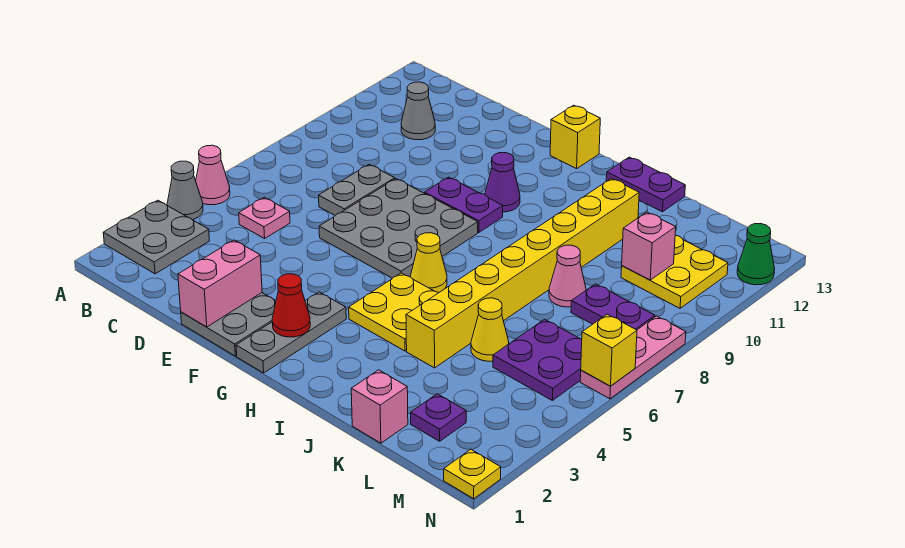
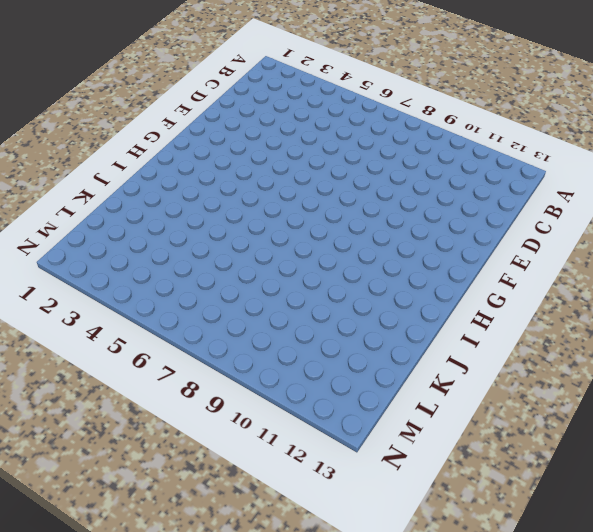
none -> grey plate A2:B3 level 1
none -> grey cone A4 level 1
none -> pink cone A5 level 1
none -> pink plate C5 level 1

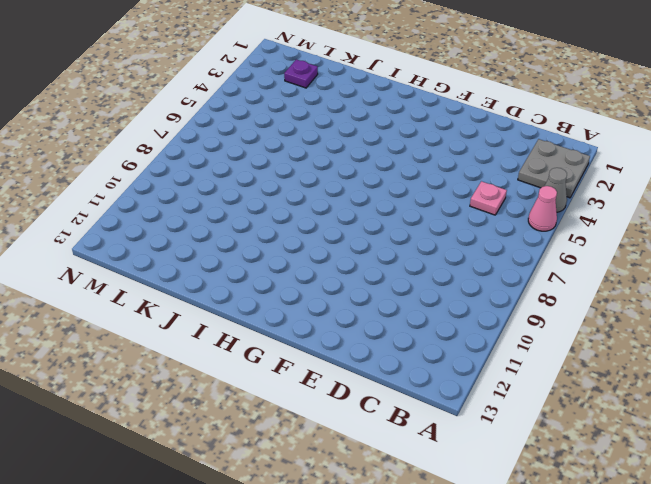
none -> grey cone C11 level 1
none -> grey plate D7:D8 level 1
none -> grey plate E1:F2 level 1
none -> grey plate E6:G8 level 1

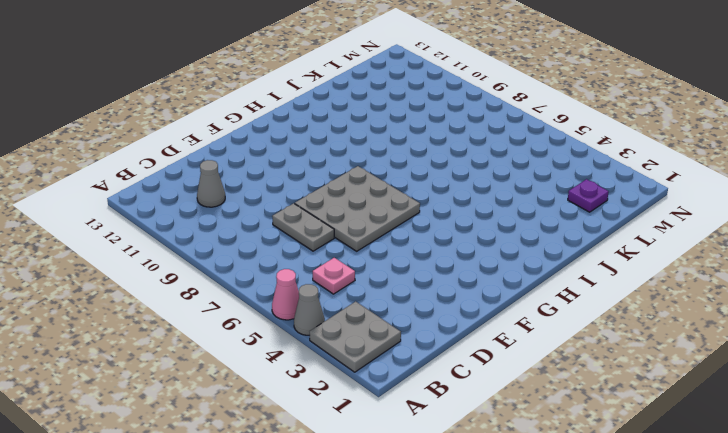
none -> grey plate E1:F2 level 1
none -> purple plate F9:G9 level 1
none -> grey plate G1:G3 level 1
none -> purple cone G10 level 1

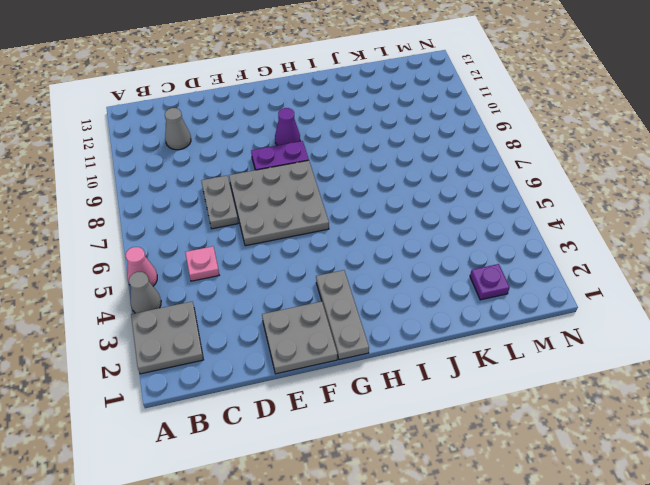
none -> yellow brick G13 level 1
none -> yellow plate H4:I5 level 1
none -> yellow cone H6 level 1
none -> purple plate I13:J13 level 1

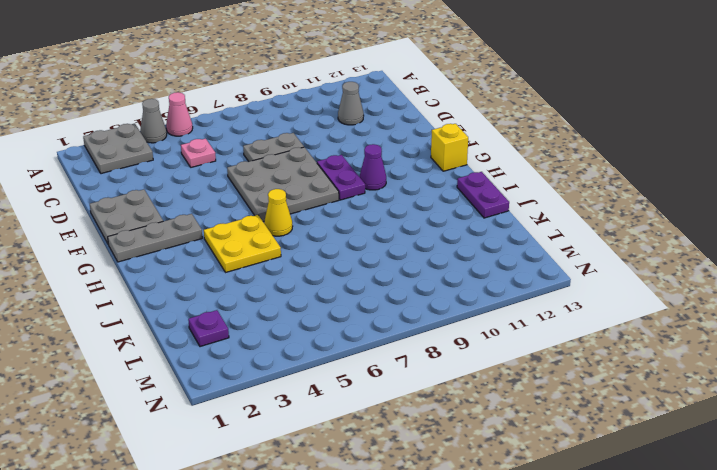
none -> yellow brick J4:J11 level 1
none -> pink brick K1 level 1
none -> yellow cone K5 level 1
none -> pink cone K8 level 1

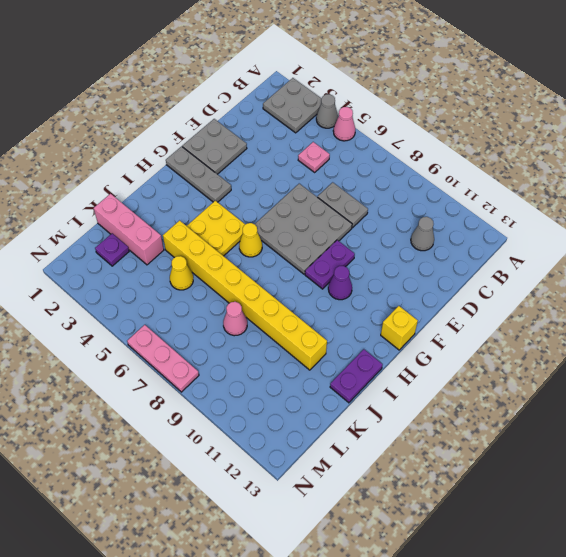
pink brick K1:K3 level 1 -> pink brick K1 level 1
none -> purple plate L5:M6 level 1
none -> purple plate L8:M8 level 1
none -> yellow plate L10:M11 level 1
none -> yellow plate N1 level 1

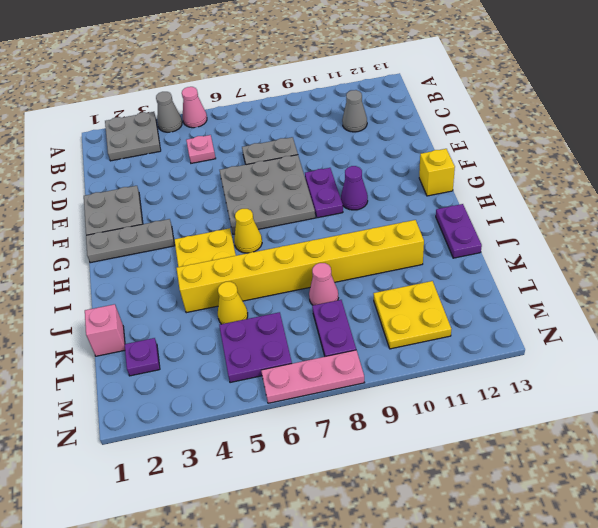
none -> yellow plate N1 level 1
none -> green cone N12 level 1
none -> pink brick E1:E2 level 2
none -> red cone G2 level 2

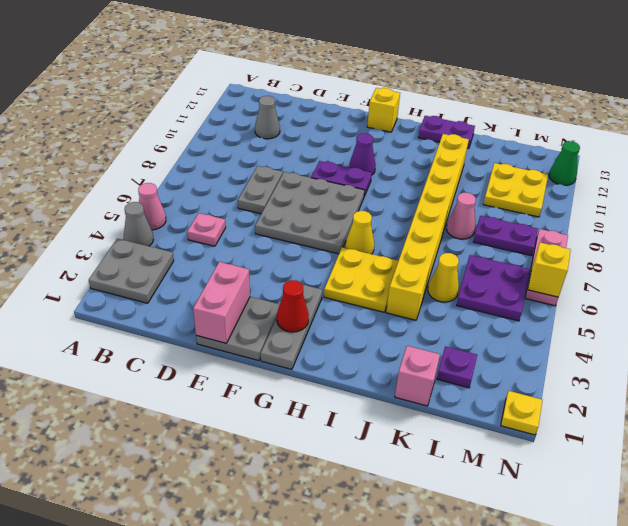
none -> pink brick L10 level 2

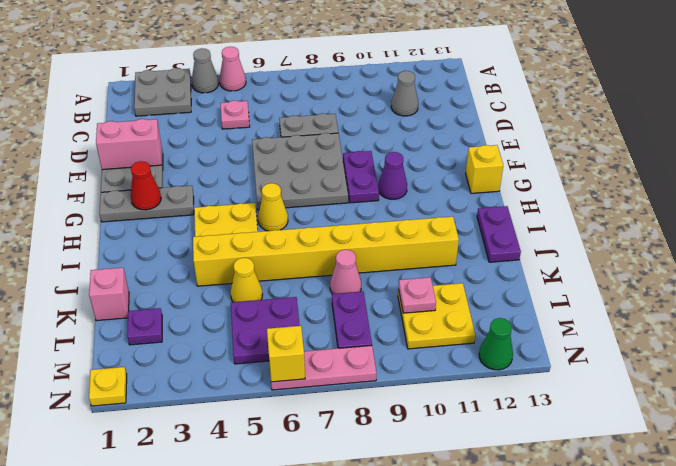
pink plate L10 level 2 -> pink brick L10 level 2

